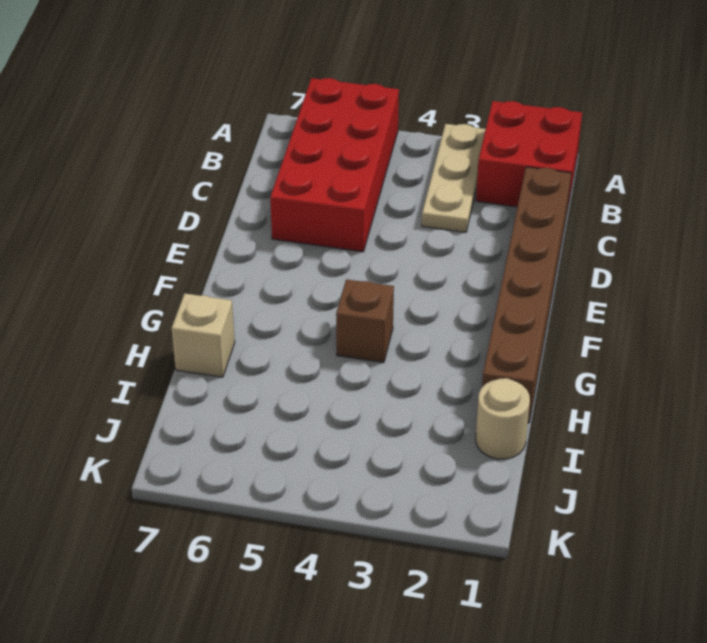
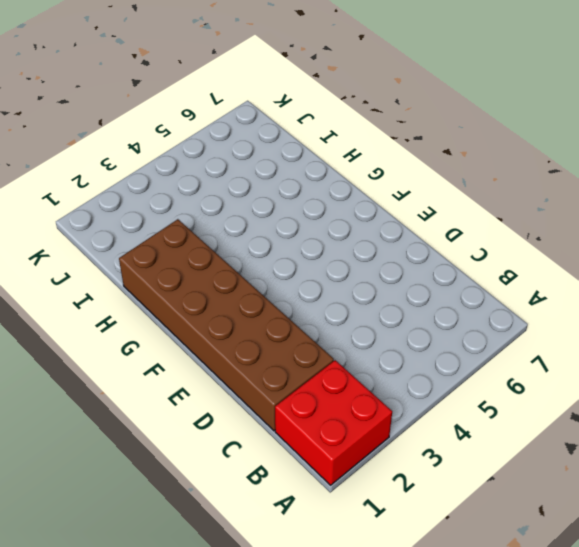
brown brick C1:H2 level 1 -> brown brick C1:H1 level 1
none -> tan plate A3:C3 level 1
none -> red brick A5:D6 level 1

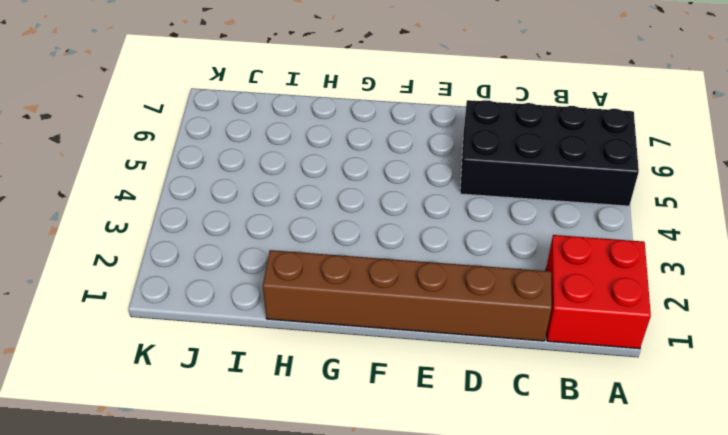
black brick A5:D6 level 1 -> red brick A5:D6 level 1
none -> tan plate A3:C3 level 1
none -> brown brick G4 level 1

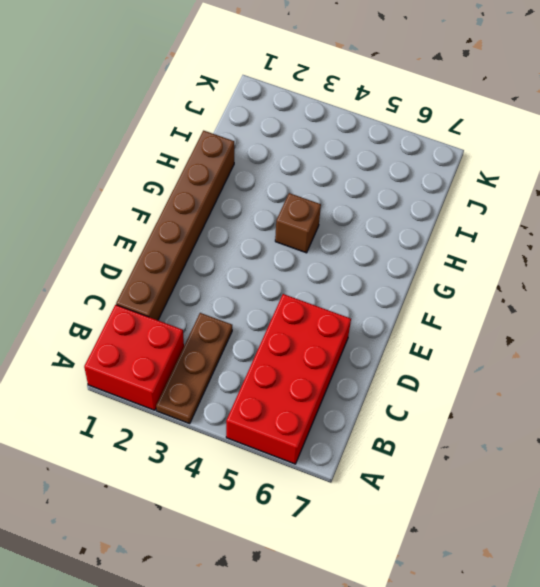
brown plate A3:C3 level 1 -> tan plate A3:C3 level 1
none -> tan brick H7 level 1
none -> tan round brick I1 level 1

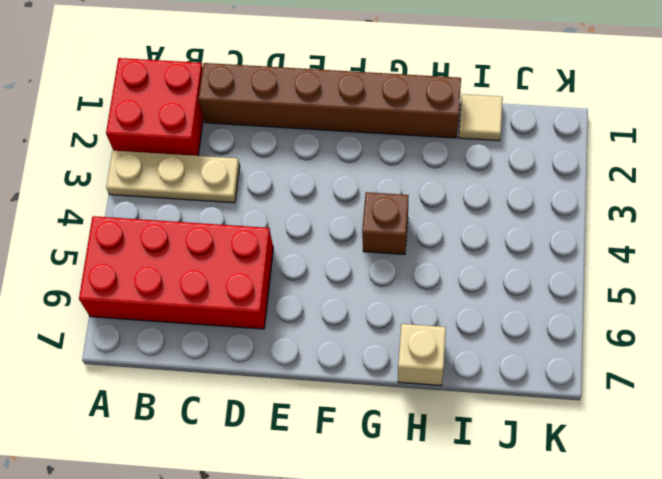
tan tile I1 level 1 -> tan round brick I1 level 1

